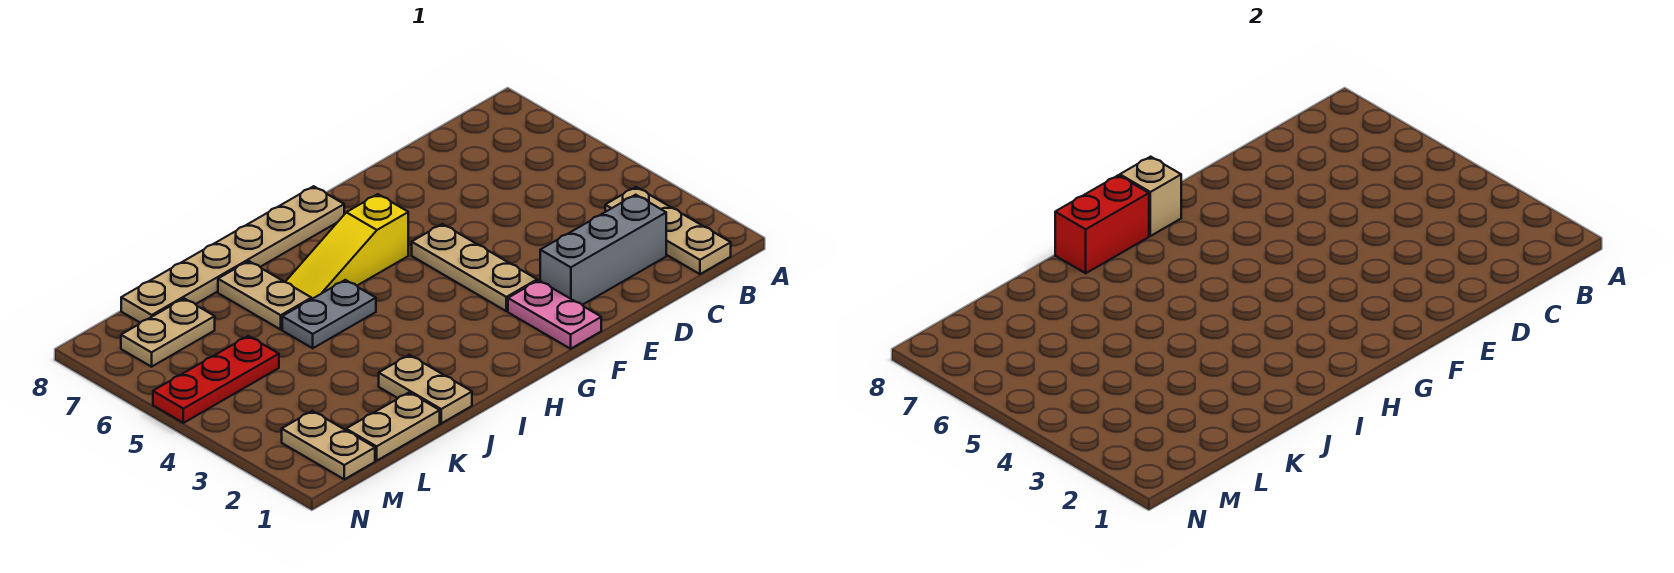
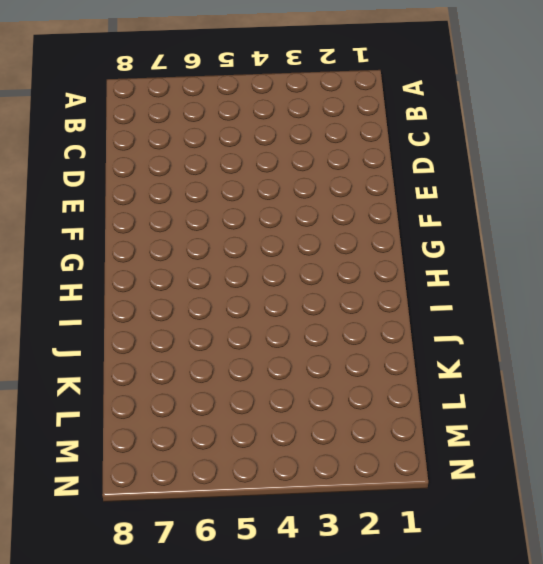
none -> tan plate B1:B3 level 1
none -> grey brick C2:E2 level 1
none -> pink plate F1:F2 level 1

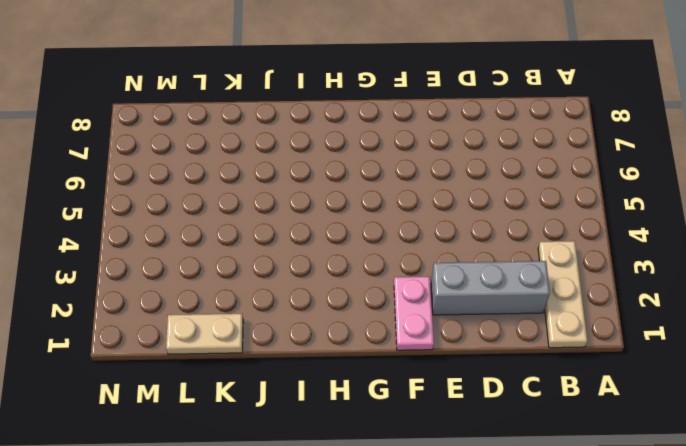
none -> tan plate F3:F5 level 1
none -> yellow slope G6:I6 level 1 top G
none -> tan plate G8:L8 level 1

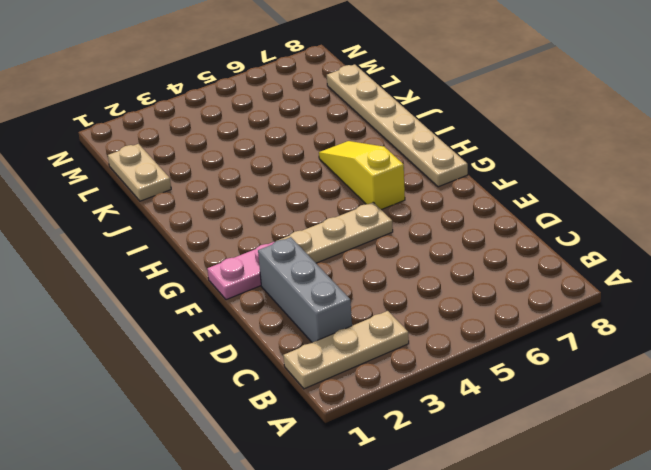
none -> grey plate I5:J5 level 1
none -> tan plate J1:J2 level 1
none -> tan plate J6:J7 level 1

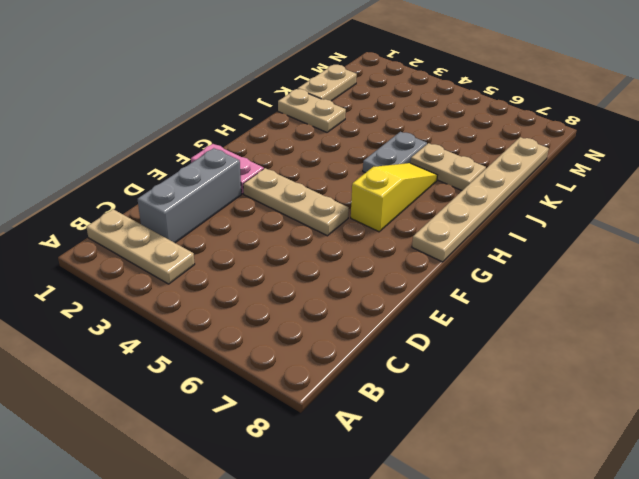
none -> red plate L5:N5 level 1
none -> tan plate L7:M7 level 1
none -> tan plate M1:M2 level 1

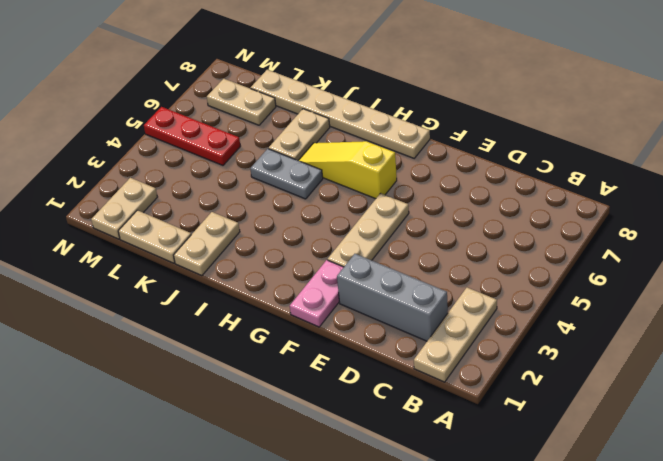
none -> tan brick G8 level 2
none -> red brick H8:I8 level 2

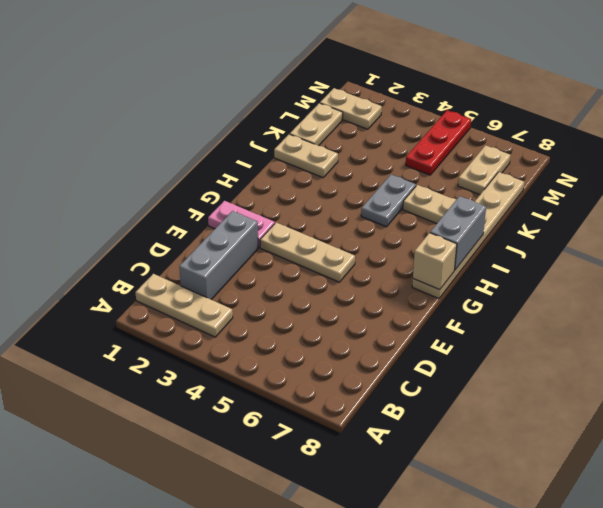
grey brick H8:I8 level 2 -> red brick H8:I8 level 2
none -> yellow slope G6:I6 level 1 top G

